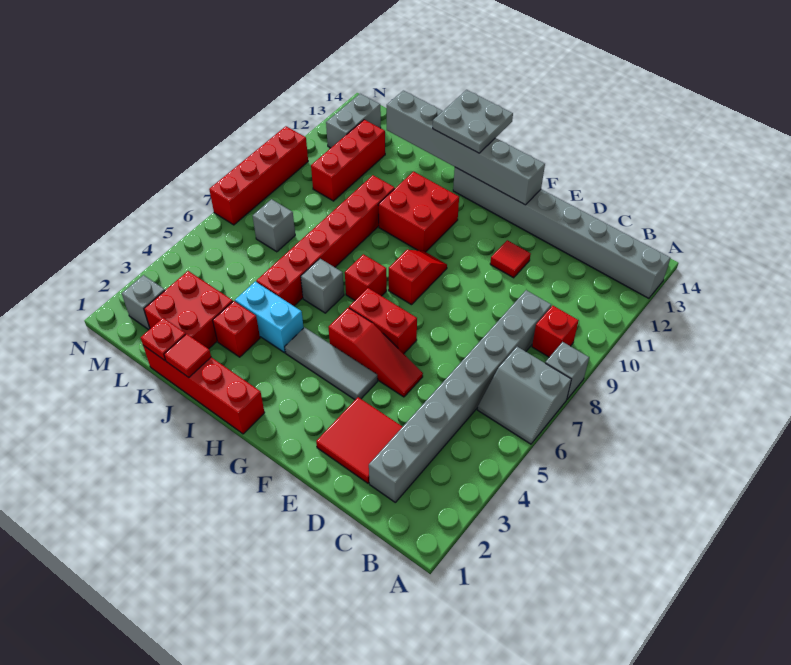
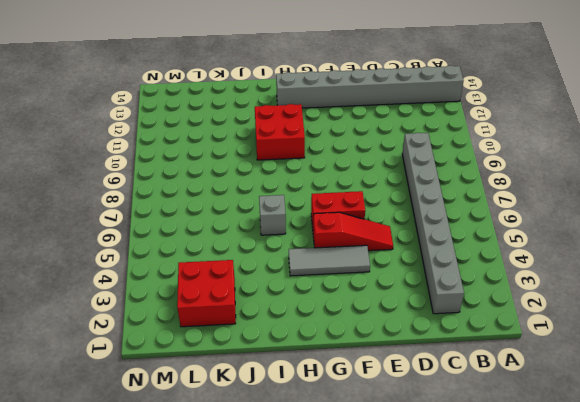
none -> grey slope A6:B7 level 1 top 7
none -> grey brick A8 level 1
none -> red brick B9 level 1

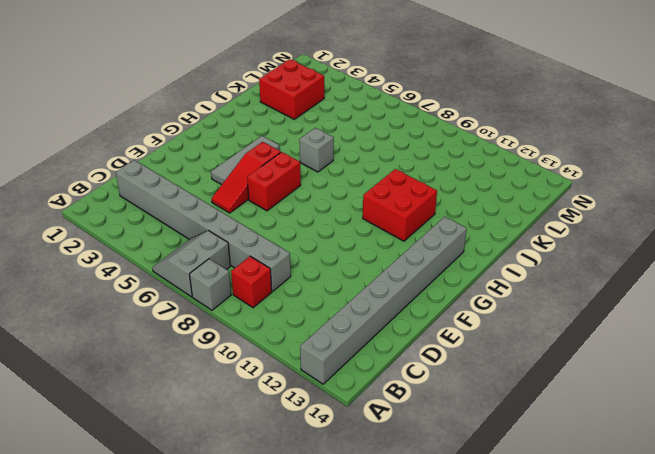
none -> red tile D2:E3 level 1
none -> red tile E11 level 1
none -> red slope G8:G9 level 1 top 8

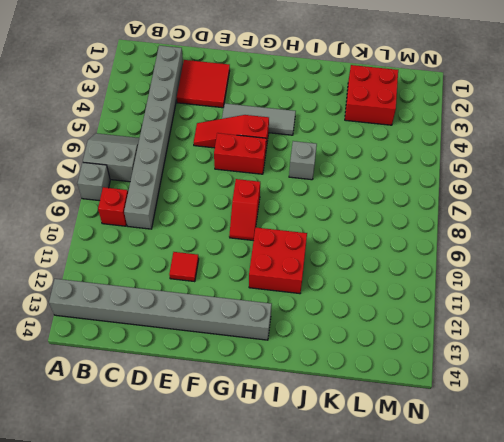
none -> red brick H1:K1 level 1
none -> red brick H7 level 1
none -> cyan brick I4:J4 level 1

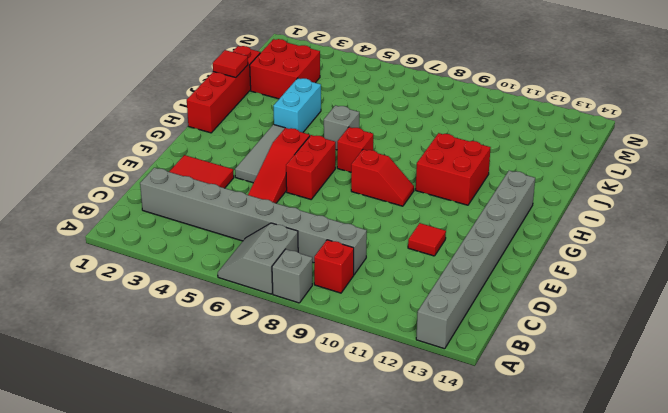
none -> red brick J3 level 1
none -> red brick J5:J10 level 1
none -> grey brick L7 level 1

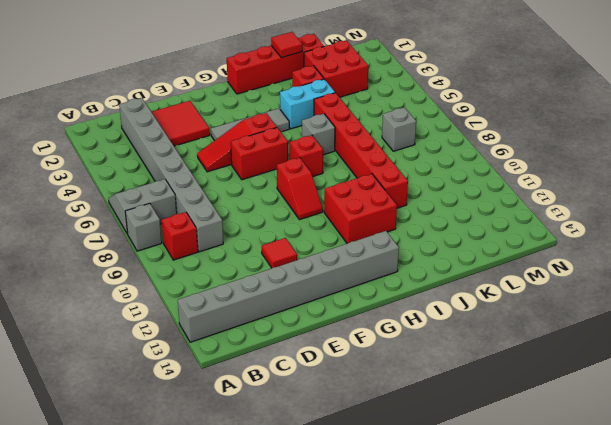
none -> red brick L10:L12 level 1
none -> grey brick M2 level 1
none -> grey brick M12:M13 level 1

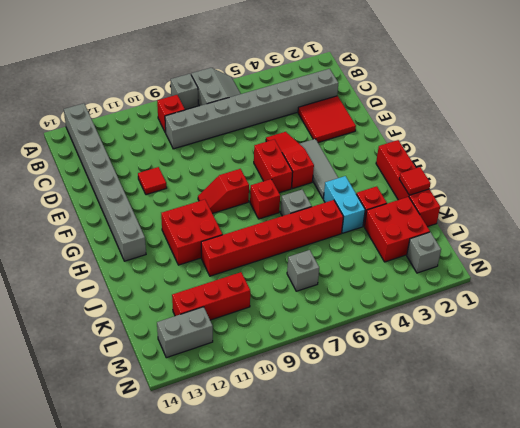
none -> red brick N7:N10 level 1
none -> grey brick F13:K13 level 2
none -> red plate K1 level 2

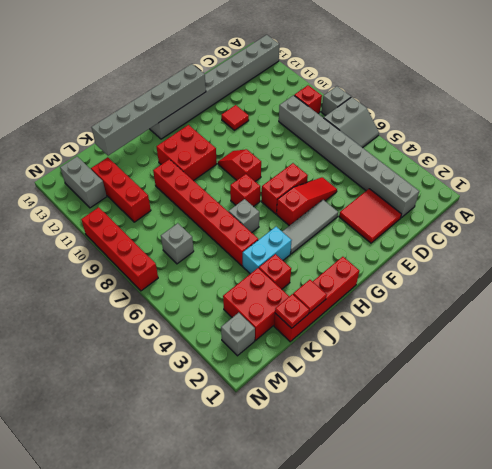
none -> grey plate H13:I14 level 3

